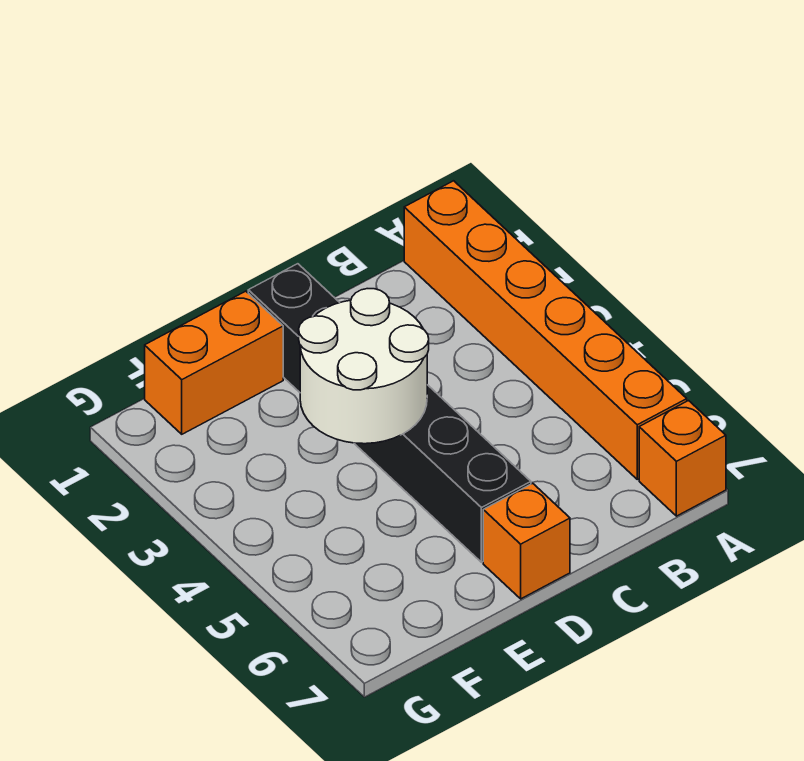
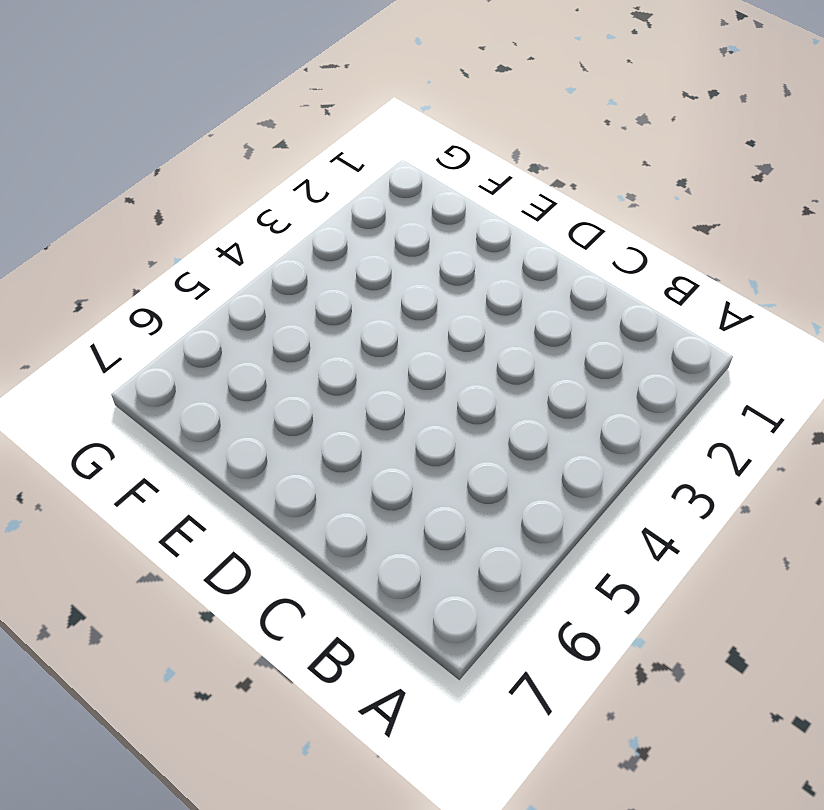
none -> orange brick A1:A6 level 1
none -> orange brick A7 level 1

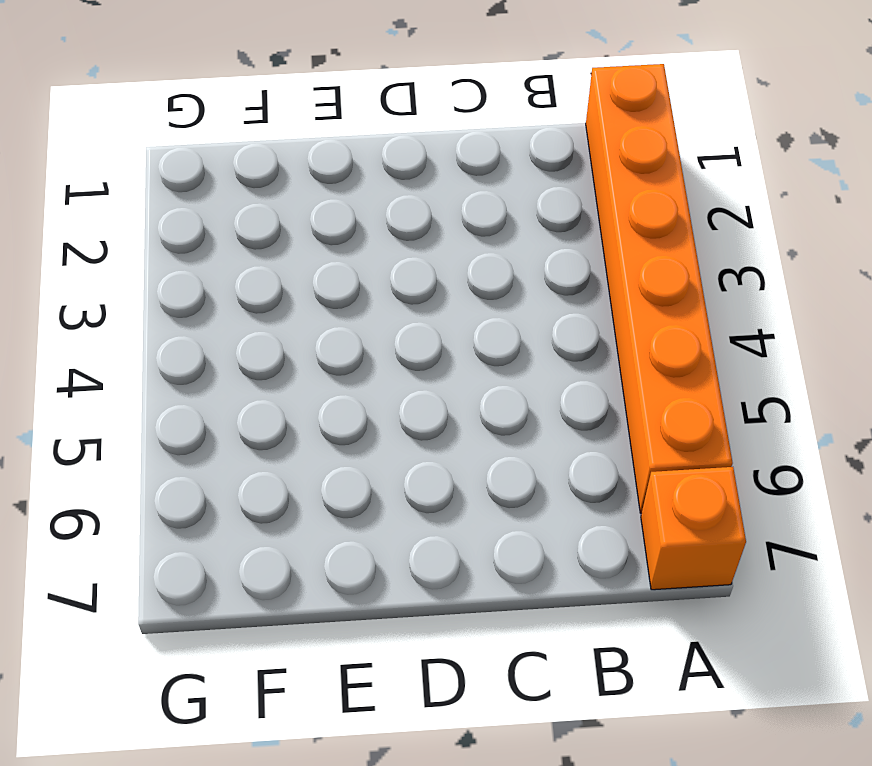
none -> black brick D1:D6 level 1
none -> orange brick D7 level 1

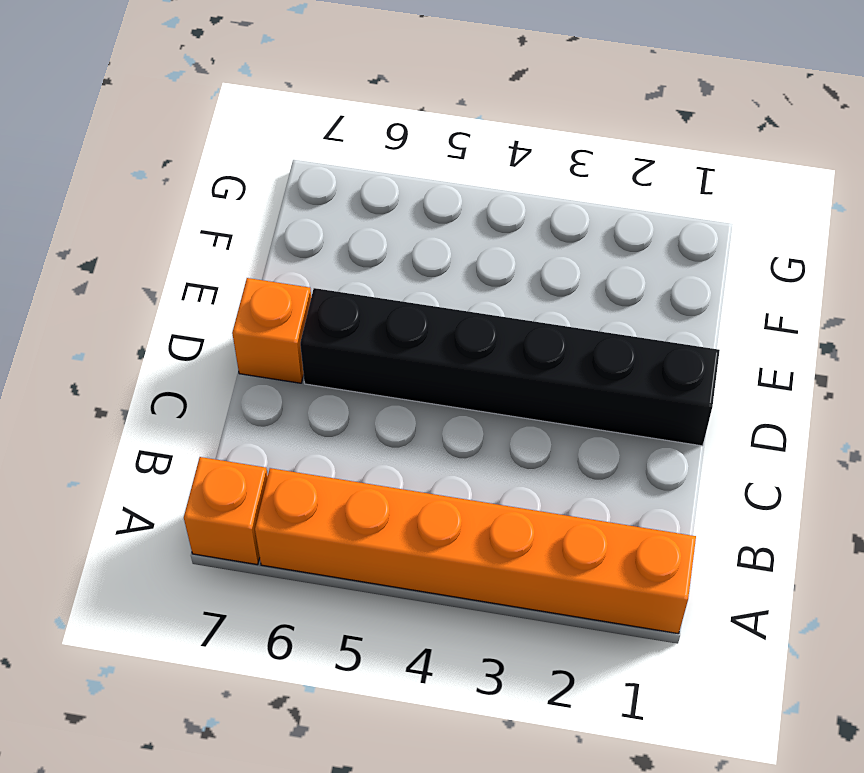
none -> orange brick E1:F1 level 1
none -> white round brick D3:E4 level 2

